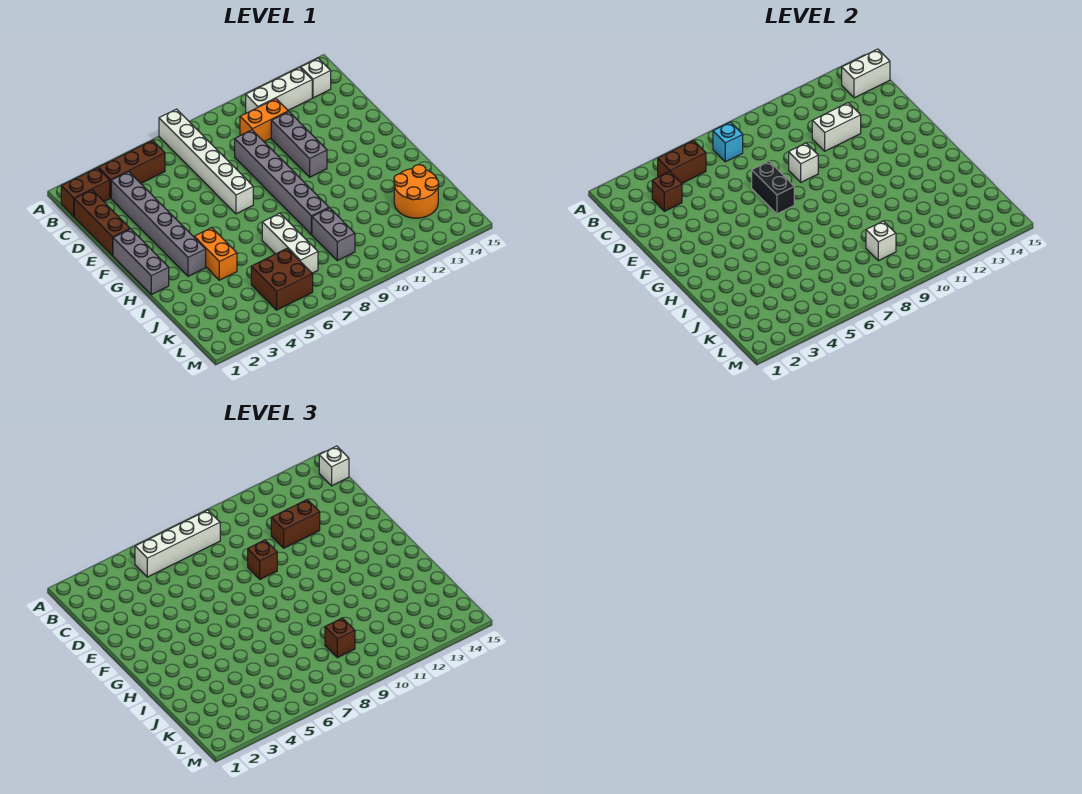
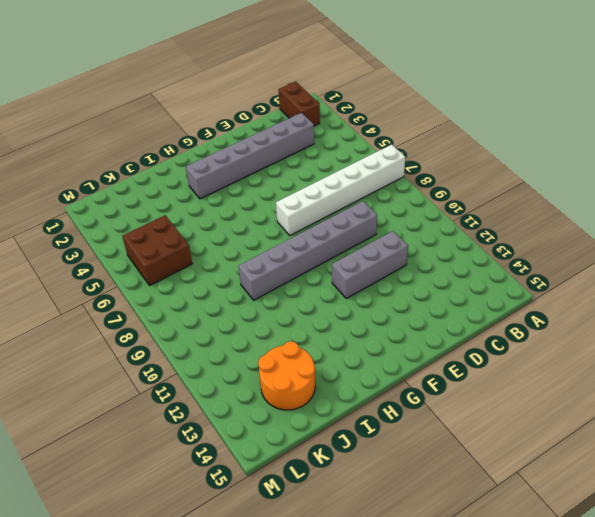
none -> brown brick B3:B5 level 1
none -> white brick B11:B13 level 1
none -> white brick B14 level 1

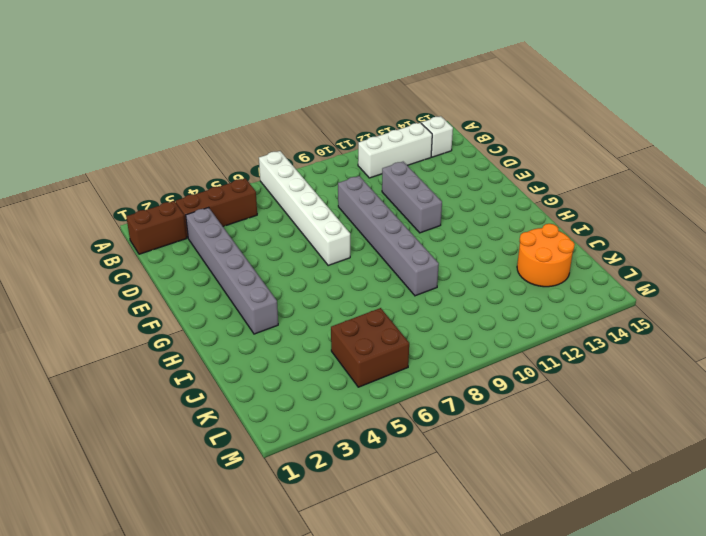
none -> brown brick C1:E1 level 1
none -> orange brick C10:C11 level 1
none -> grey brick F1:H1 level 1

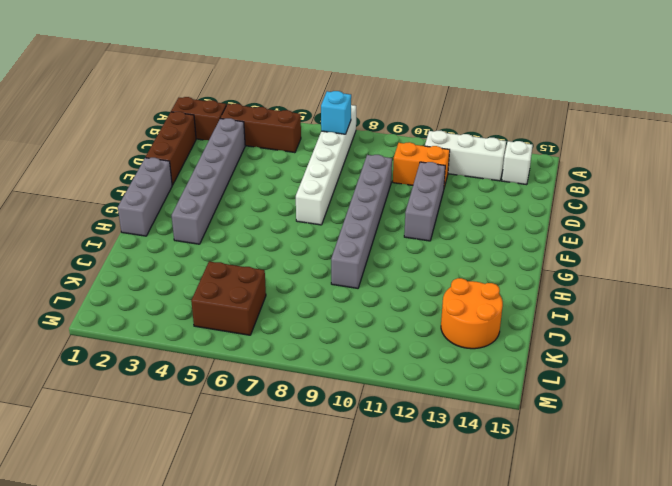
none -> orange brick H4:I4 level 1
none -> white brick I7:K7 level 1
none -> grey brick J9:K9 level 1

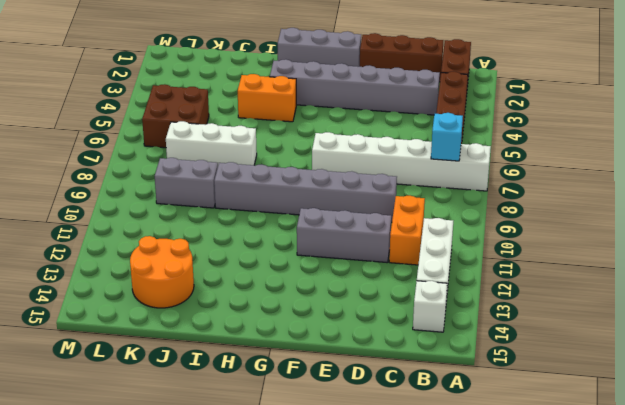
none -> brown brick B4:B5 level 2
none -> white brick B14:B15 level 2
none -> brown brick C3 level 2

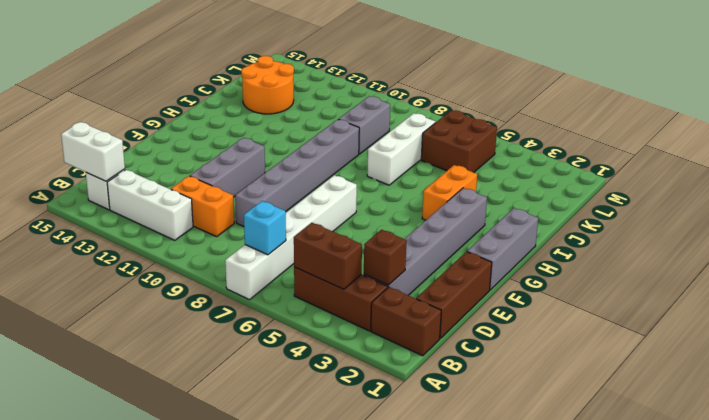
none -> white brick D11:D12 level 2
none -> black brick E7:F7 level 2
none -> white brick E9 level 2

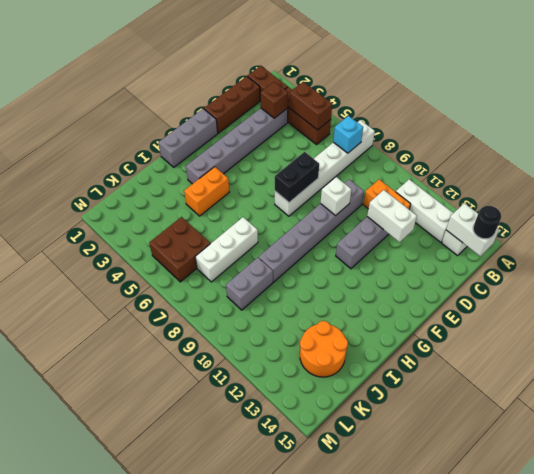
black round brick B15 level 3 -> white brick B15 level 3
none -> white brick K9 level 2
none -> white brick B5:B8 level 3
none -> brown brick D11:D12 level 3

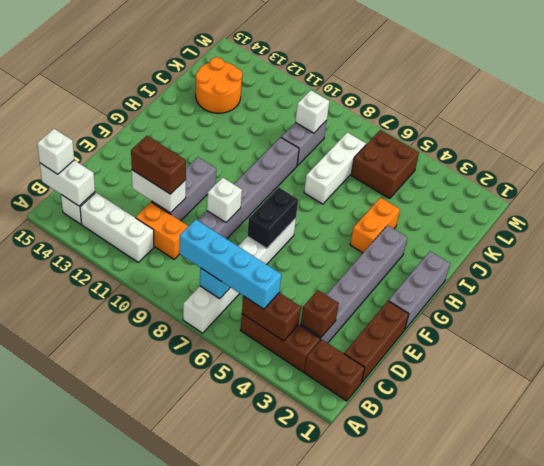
cyan brick B5:B8 level 3 -> white brick B5:B8 level 3
none -> brown brick E9 level 3
none -> brown brick K9 level 3

